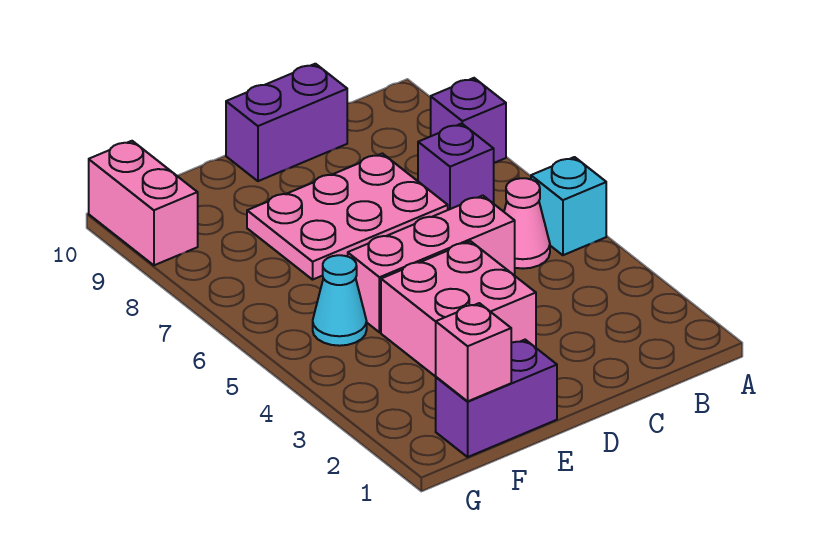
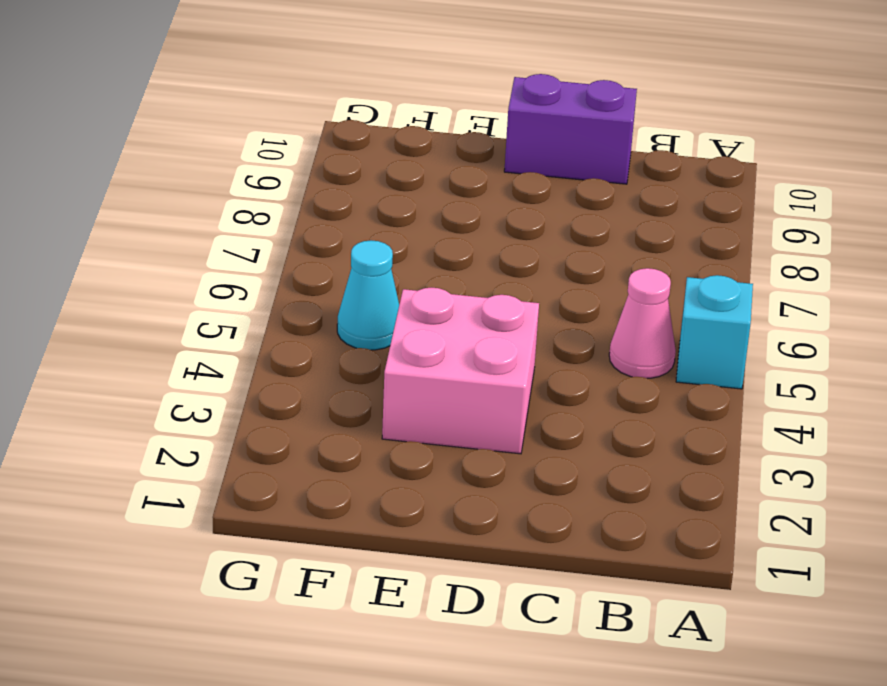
none -> purple brick A8 level 1
none -> purple brick B7 level 1
none -> pink brick C5:E5 level 1

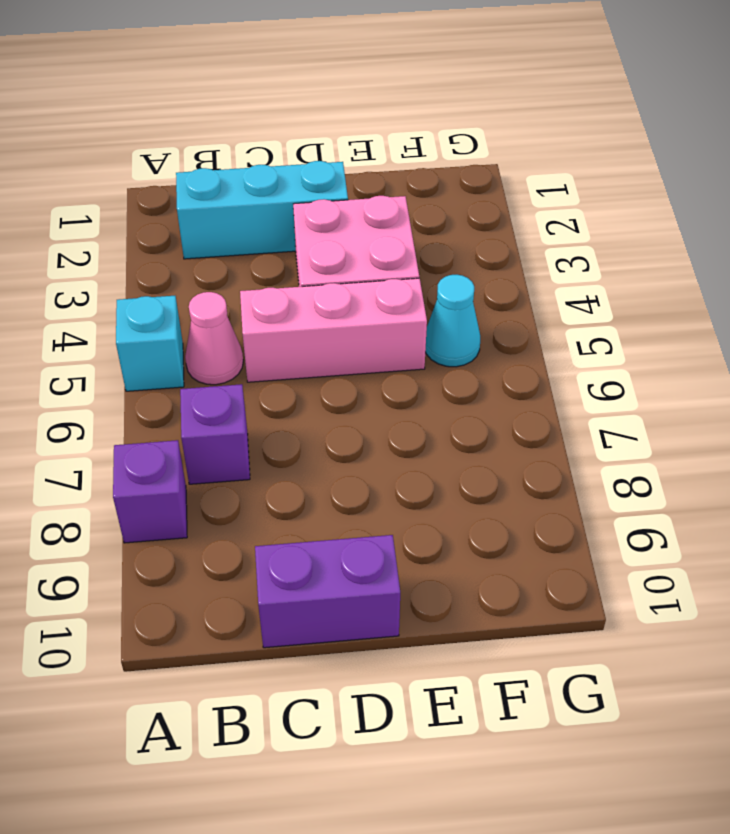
cyan brick B2:D2 level 1 -> none
none -> pink plate C7:E8 level 1
none -> purple brick E1:F1 level 1
none -> pink brick G9:G10 level 1

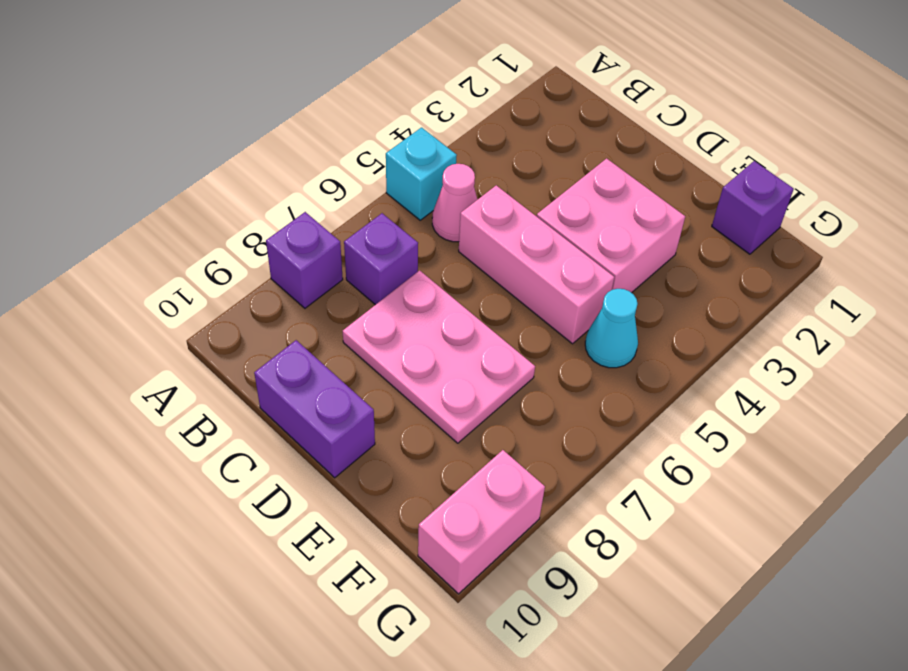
purple brick F1 level 1 -> purple brick E1:F1 level 1
none -> pink brick F1 level 2

